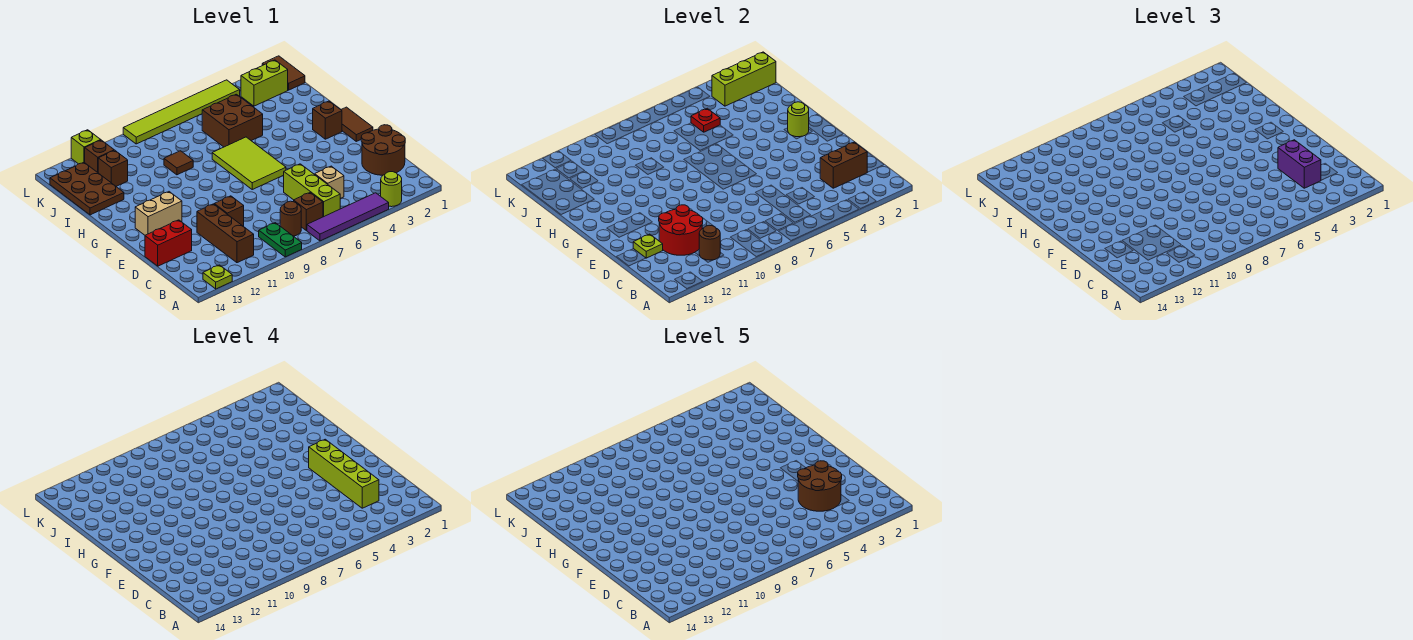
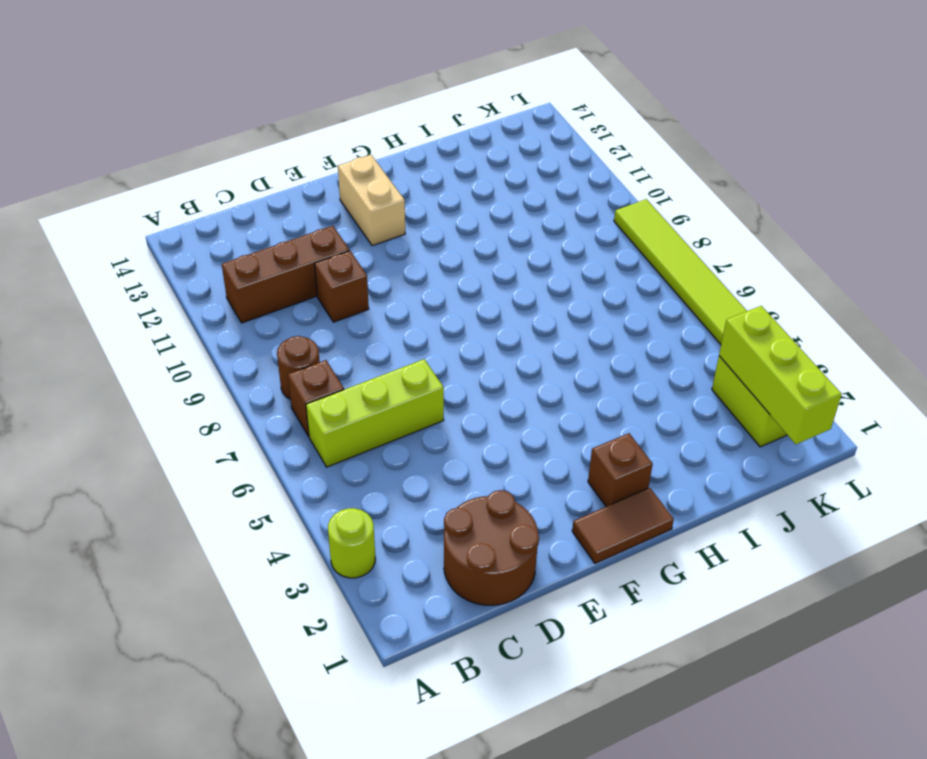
none -> purple tile A4:A7 level 1
none -> green plate A9:B9 level 1
none -> lime plate A13 level 1
none -> tan brick C5 level 1

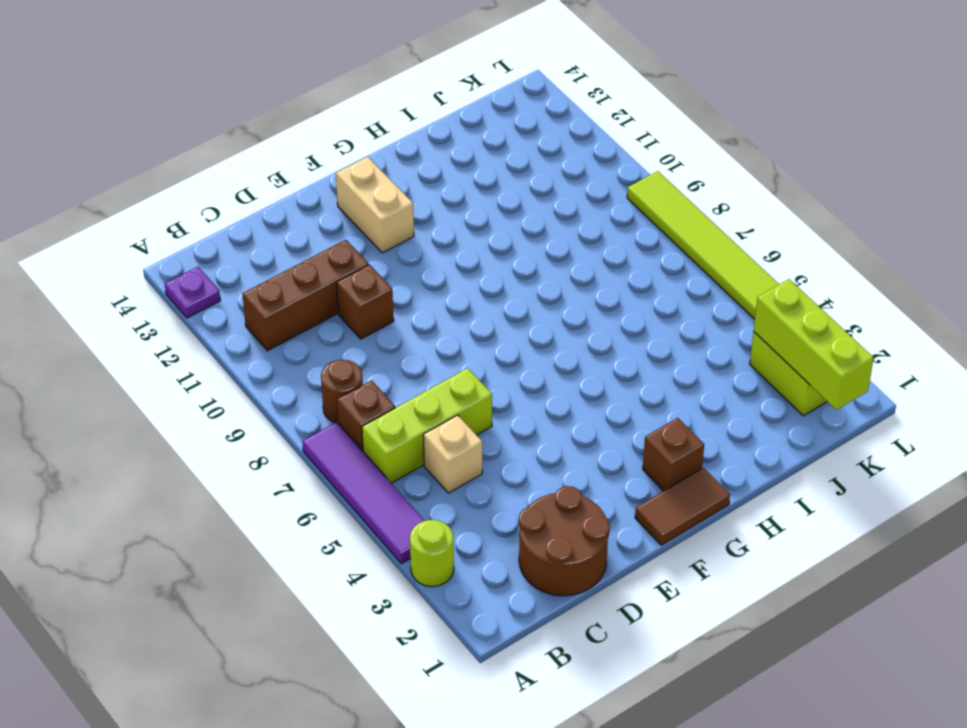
purple plate A13 level 1 -> lime plate A13 level 1
none -> green plate A9:B9 level 1
none -> red brick D13:D14 level 1
none -> lime tile F6:H7 level 1
none -> brown brick I5:J6 level 1

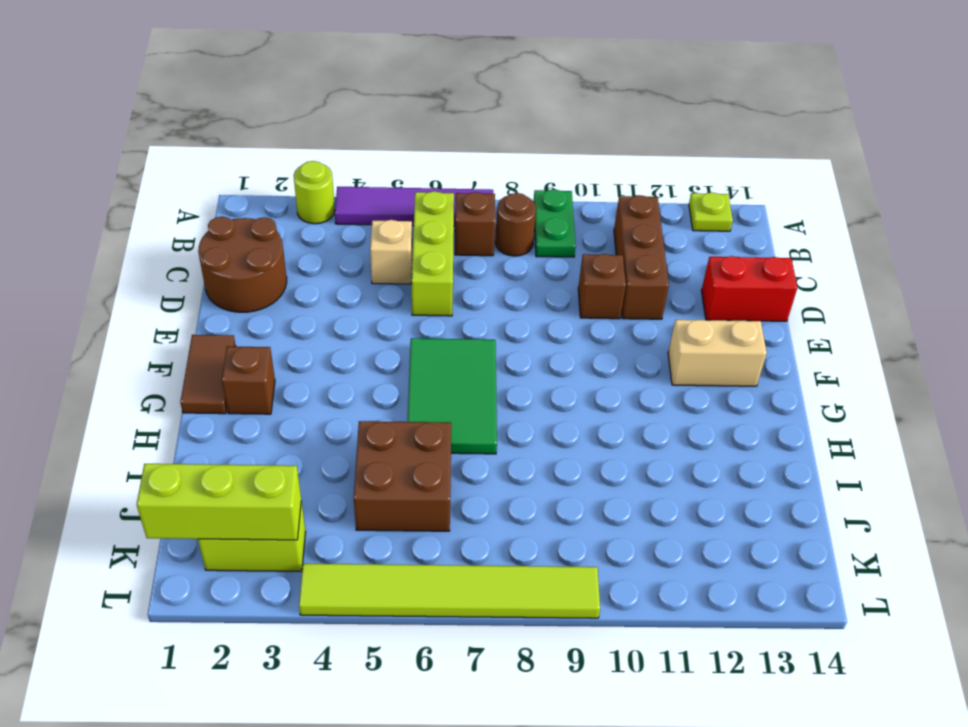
green tile F6:H7 level 1 -> lime tile F6:H7 level 1
none -> brown tile I9 level 1
none -> brown plate I13:K14 level 1
none -> brown brick J12 level 1
none -> brown tile K1:L1 level 1

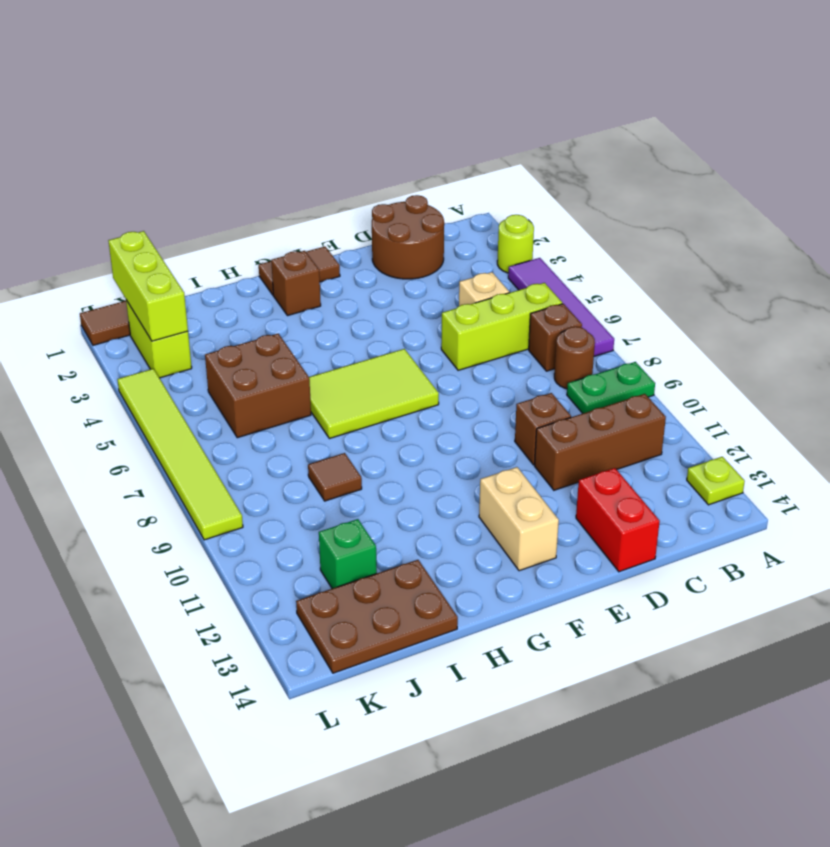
green brick J12 level 1 -> brown brick J12 level 1
none -> brown brick K12 level 1
none -> lime brick L12 level 1
none -> brown round brick B11 level 2
none -> brown brick C2:C3 level 2

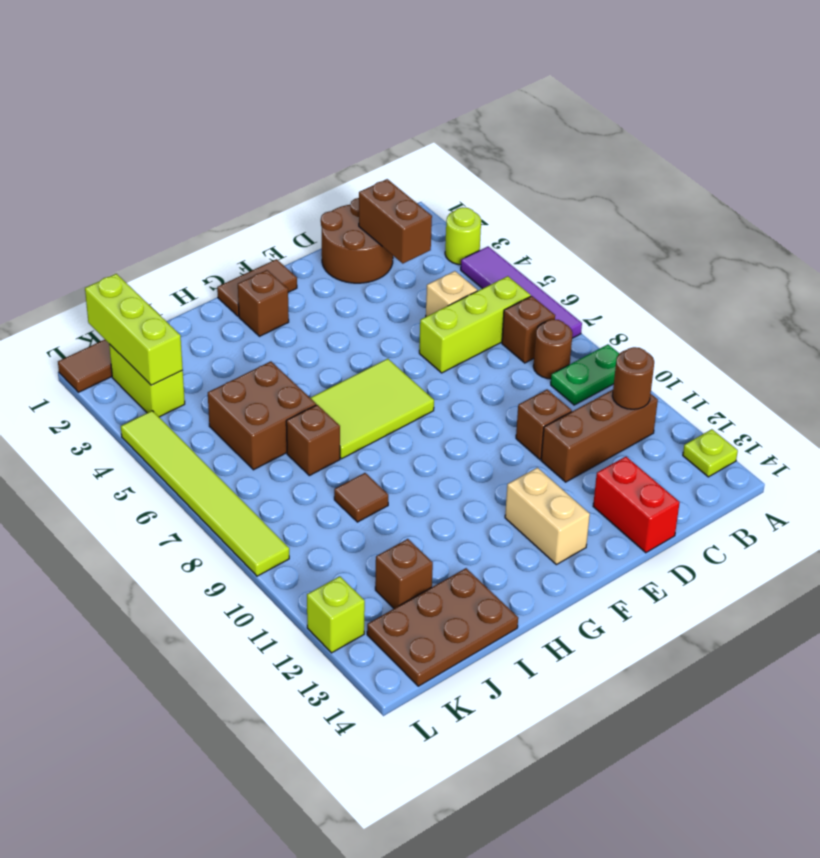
brown brick I7 level 1 -> brown brick K12 level 1
none -> red round brick C11:D12 level 2
none -> lime plate D13 level 2
none -> lime round brick G2 level 2
none -> red plate J5 level 2

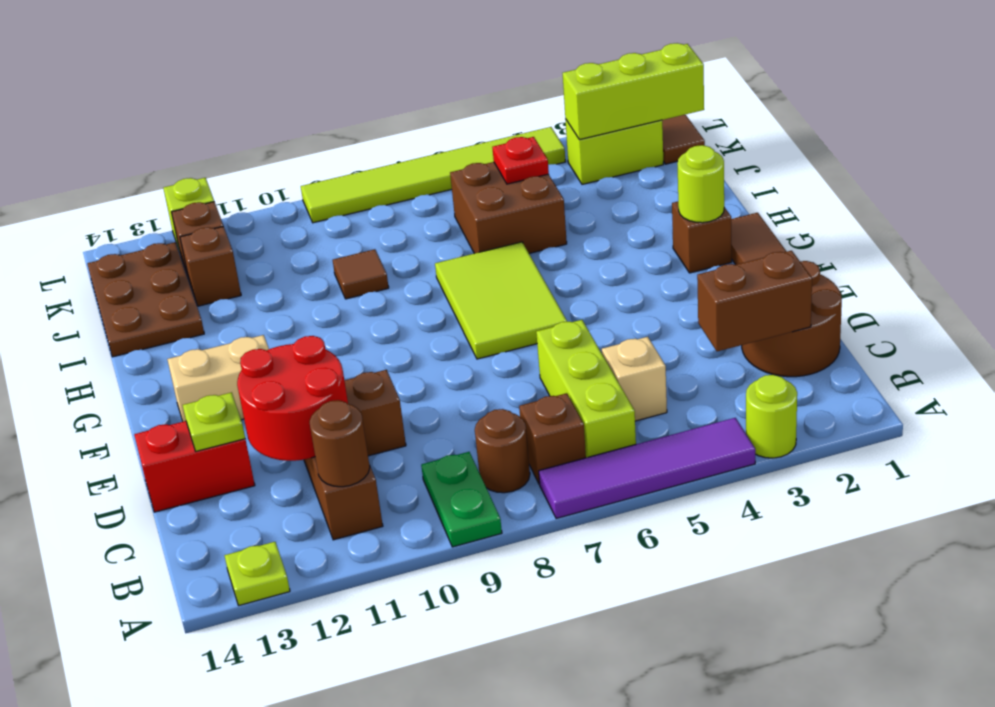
none -> purple brick C3:D3 level 3
none -> lime brick C3:F3 level 4
none -> brown round brick C3:D4 level 5

